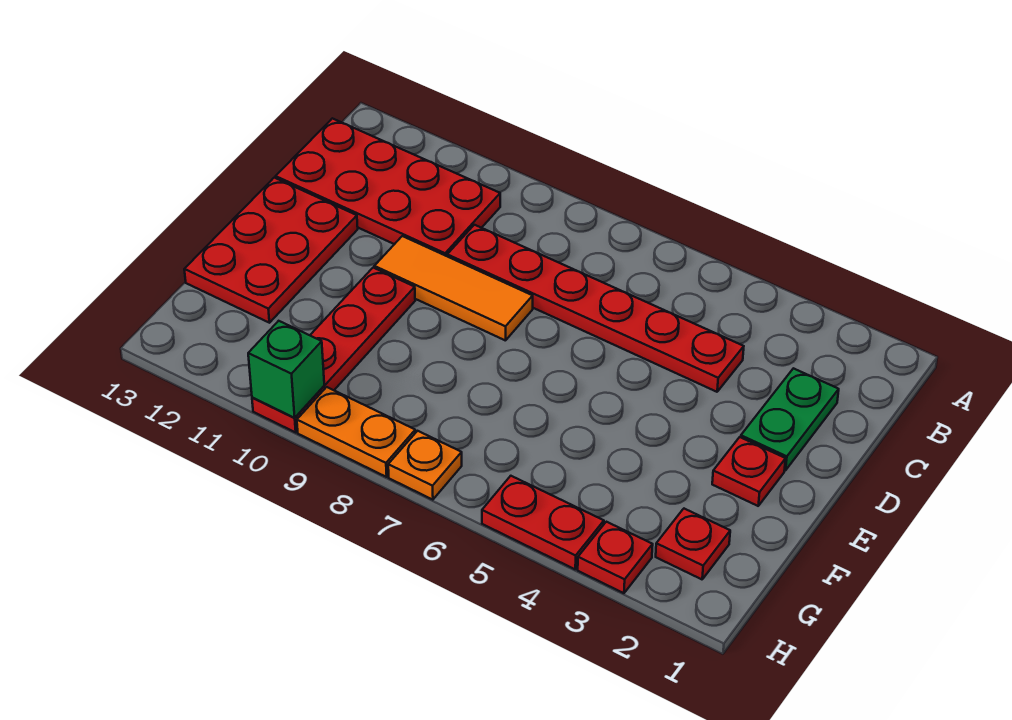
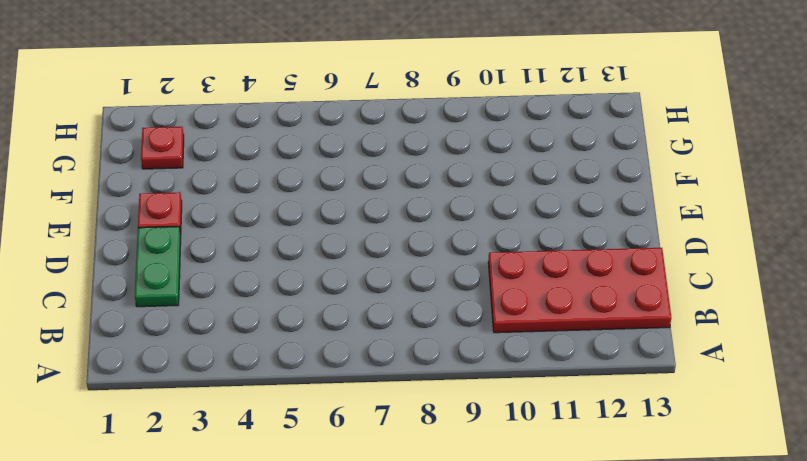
none -> red plate C4:C9 level 1
none -> orange tile D8:D10 level 1
none -> red plate D12:F13 level 1

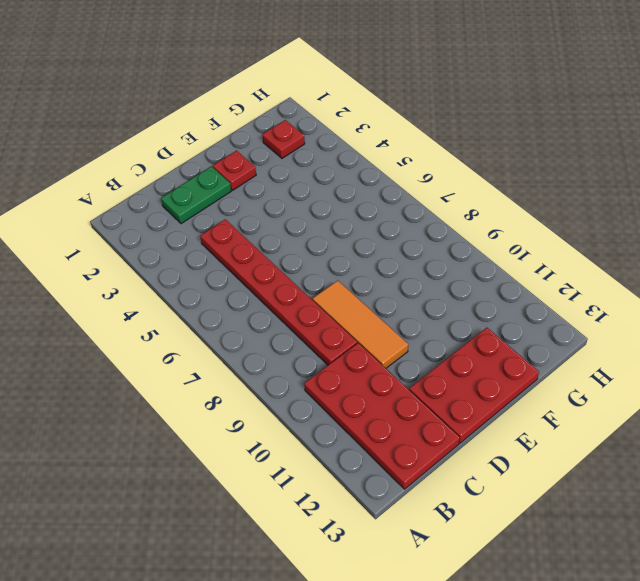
none -> red plate E10:H10 level 1
none -> red plate H3 level 1
none -> red plate H4:H5 level 1

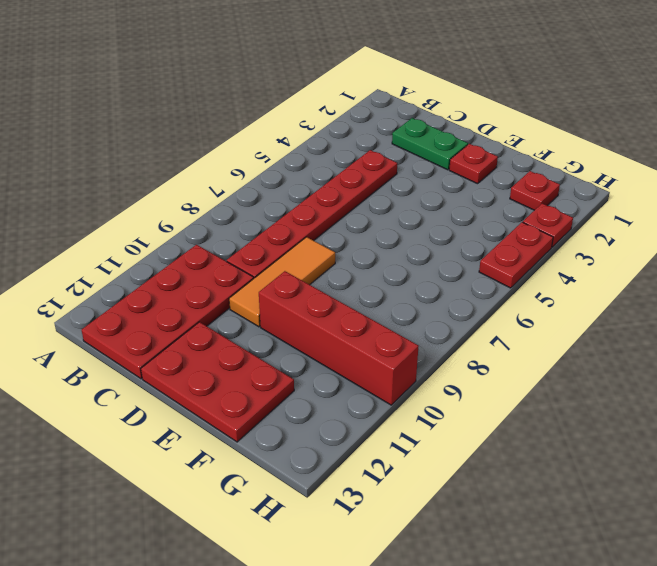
red brick E10:H10 level 1 -> red plate E10:H10 level 1
none -> orange plate H7 level 1
none -> orange plate H8:H9 level 1
none -> green brick H10 level 2

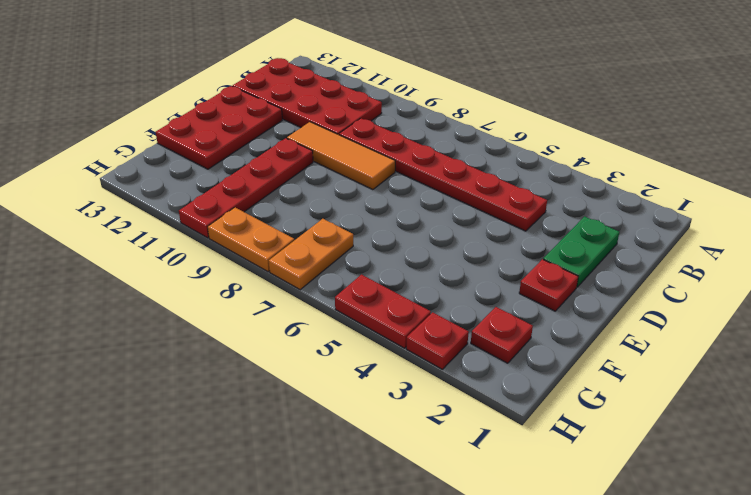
orange plate G7:H7 level 1 -> orange plate H7 level 1
none -> green brick H10 level 2

